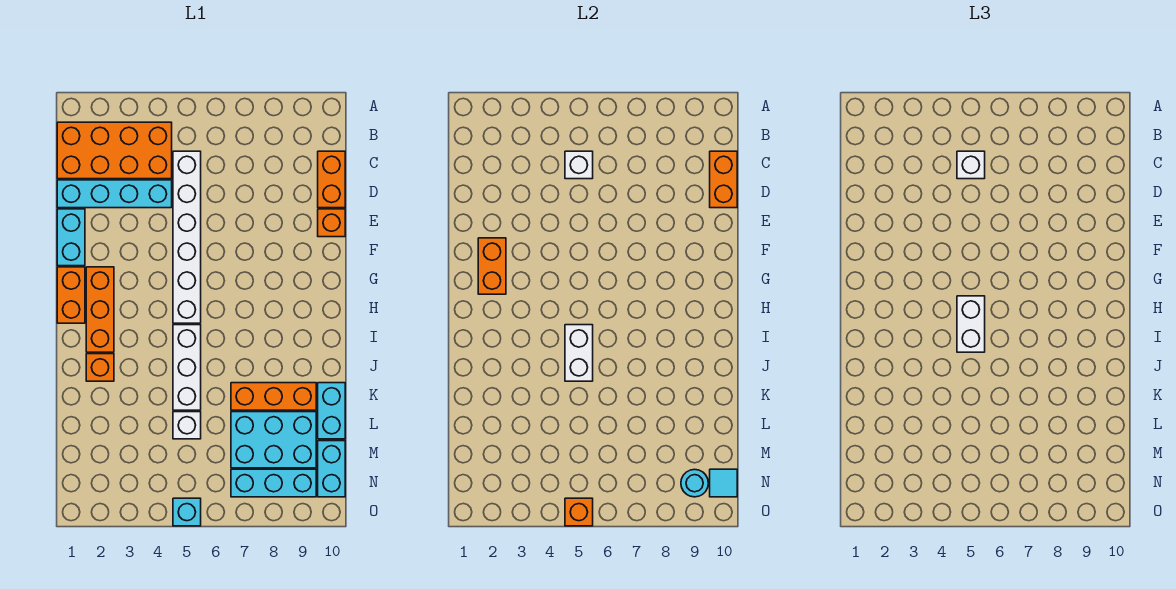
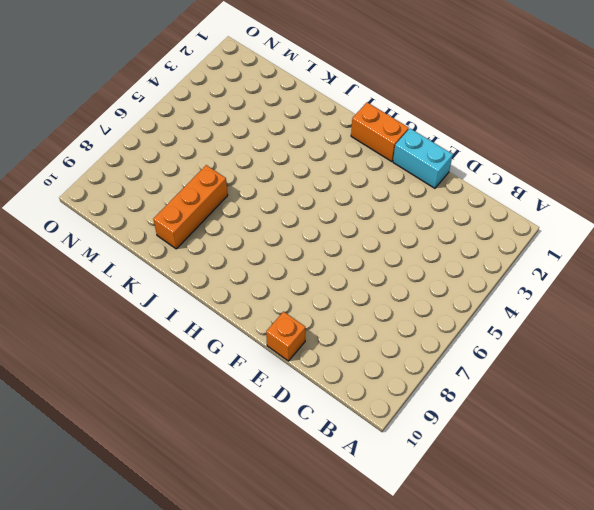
none -> orange brick B1:C4 level 1
none -> white brick C5:H5 level 1
none -> orange brick C10:D10 level 1

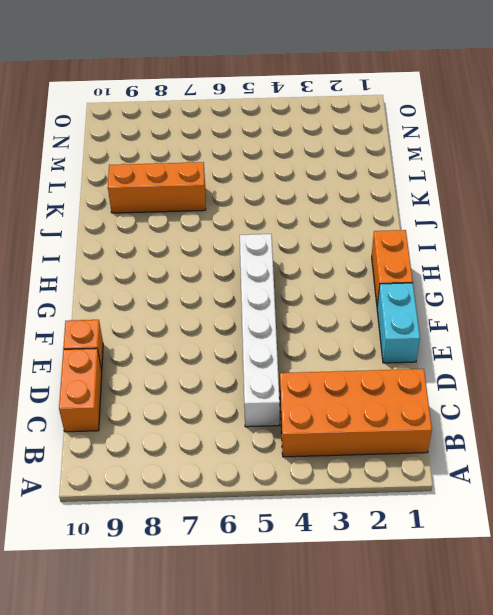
none -> cyan brick D1:D4 level 1
none -> orange brick G2:I2 level 1
none -> white brick I5:K5 level 1

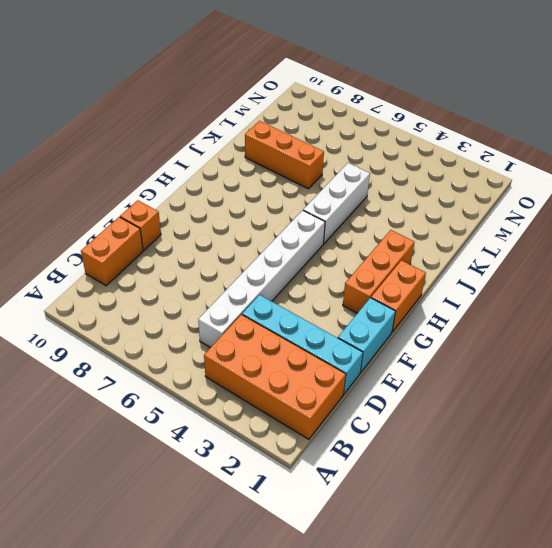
none -> orange brick J2 level 1
none -> cyan brick K10:L10 level 1
none -> white brick L5 level 1

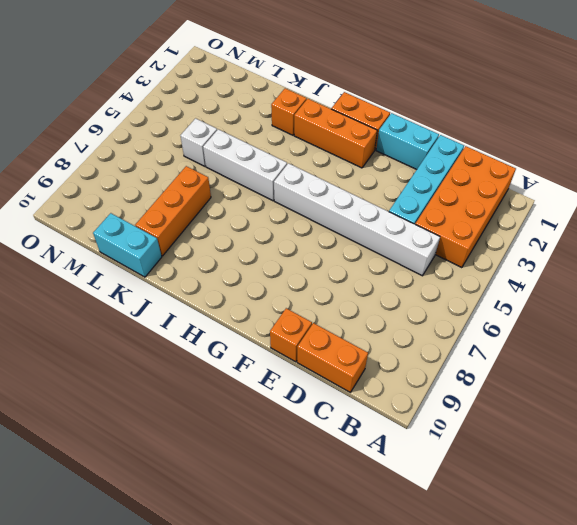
none -> cyan brick L7:M9 level 1
none -> cyan brick M10:N10 level 1
none -> cyan brick N7:N9 level 1

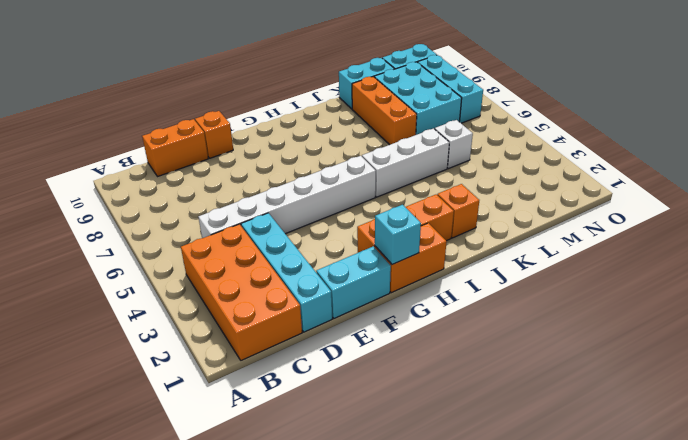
cyan brick G1 level 2 -> cyan brick O5 level 1
none -> white brick C5 level 2
none -> orange brick C10:D10 level 2
none -> orange brick F2:G2 level 2

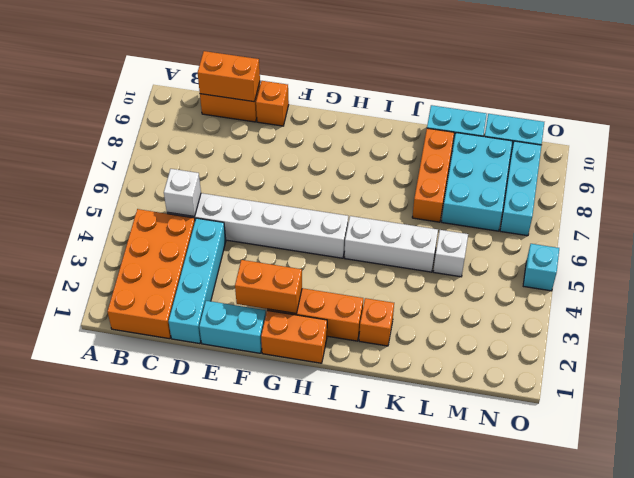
none -> white brick I5:J5 level 2
none -> cyan round brick N9 level 2
none -> cyan tile N10 level 2

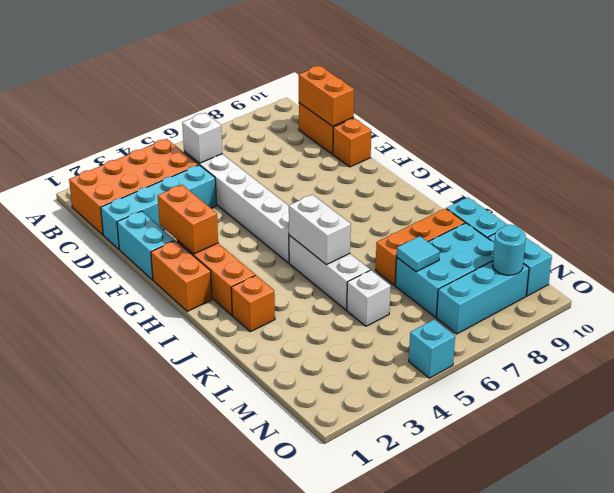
cyan tile L7 level 2 -> cyan tile N10 level 2
none -> orange brick O5 level 2
none -> white brick C5 level 3
none -> white brick H5:I5 level 3

